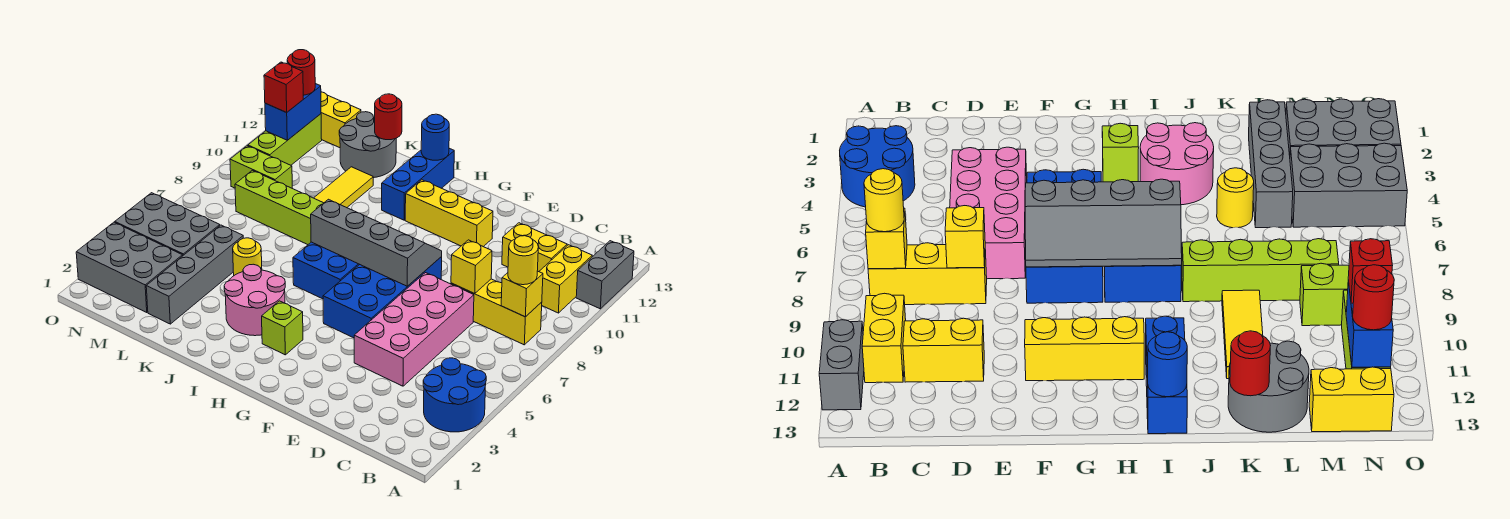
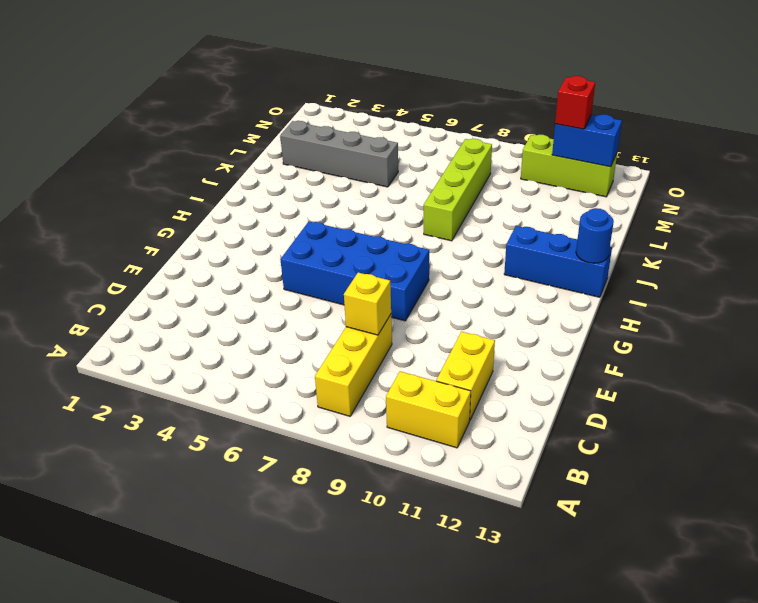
none -> blue round brick A3:B4 level 1
none -> grey brick A11:A12 level 1
none -> pink brick D4:E7 level 1
none -> yellow brick F11:H11 level 1

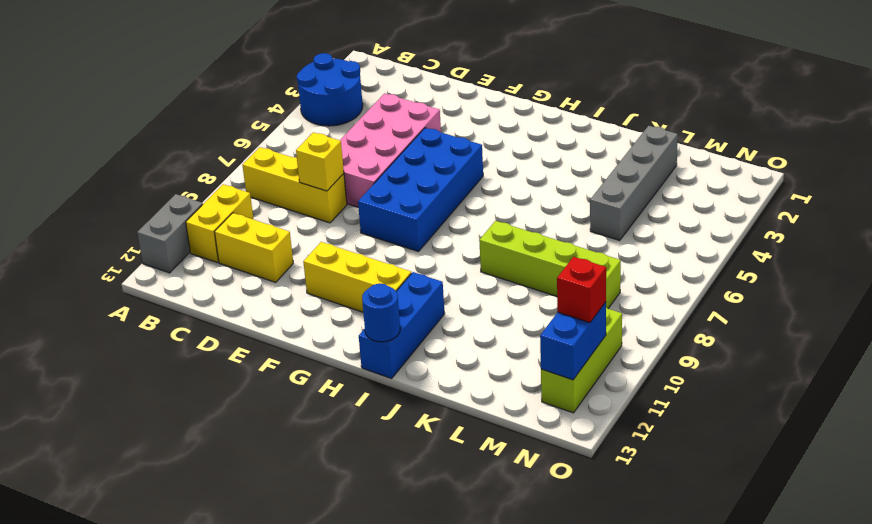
none -> lime brick H3 level 1
none -> blue brick H6:I8 level 1
none -> pink round brick I3:J4 level 1
none -> yellow round brick K5 level 1

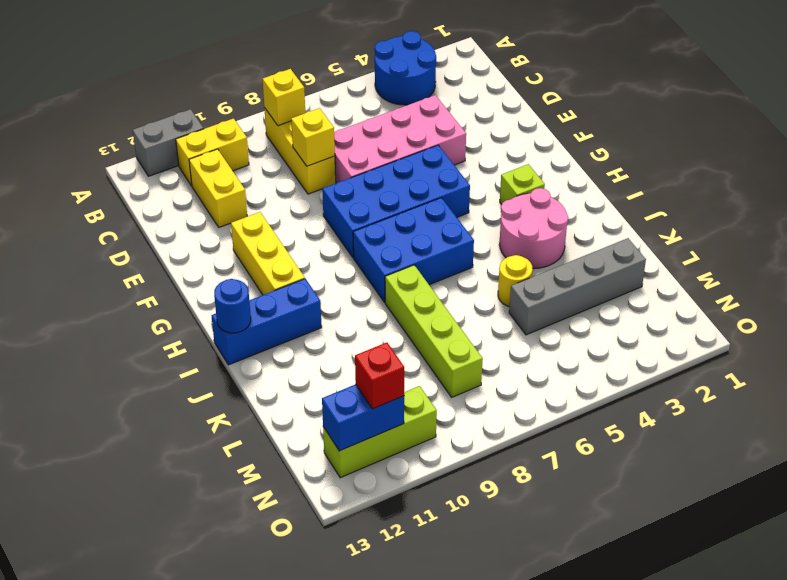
none -> yellow tile K9:K11 level 1
none -> grey round brick K12:L13 level 1
none -> grey brick M2:O3 level 1
none -> grey brick M4:O5 level 1

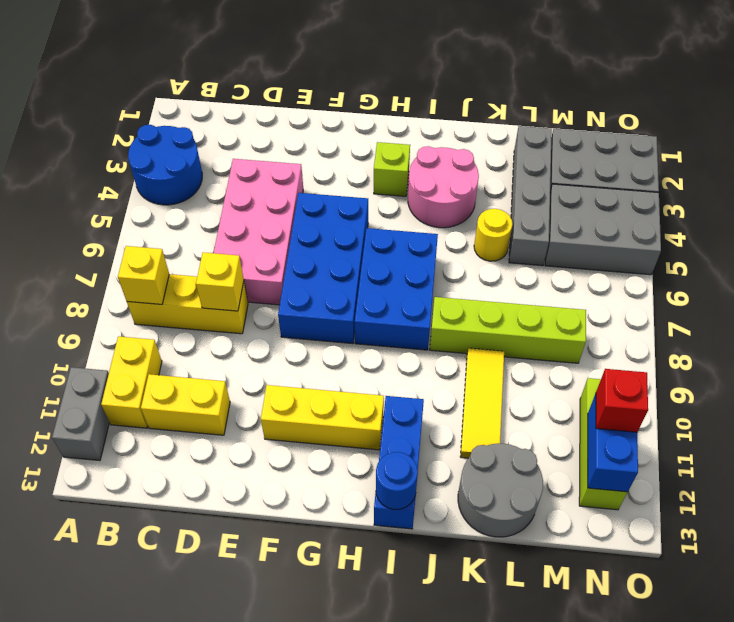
none -> lime brick M9:N9 level 1
none -> yellow brick M13:N13 level 1
none -> grey slope F7:I8 level 2 top 7
none -> red round brick K13 level 2

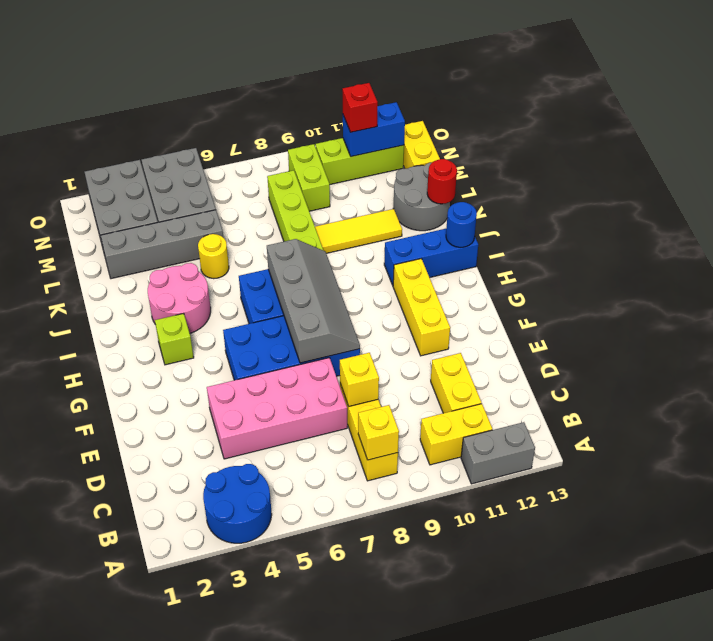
none -> yellow round brick B8 level 3
none -> red round brick N12 level 3

